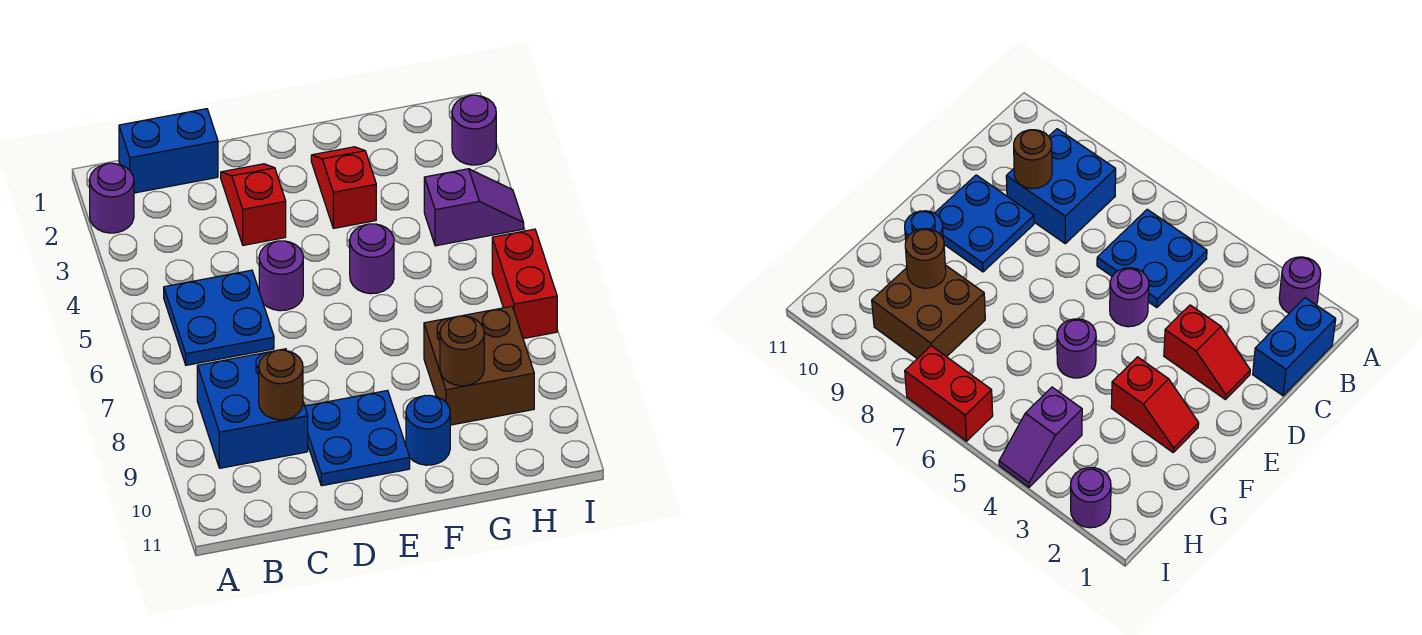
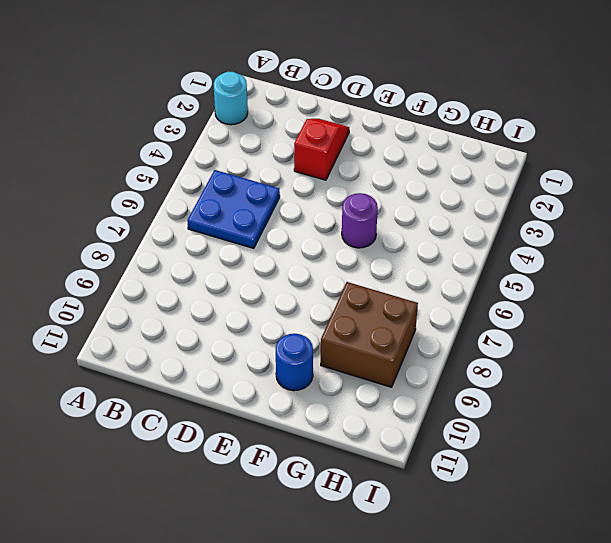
cyan round brick A2 level 1 -> purple round brick A2 level 1
none -> blue brick B1:C1 level 1
none -> blue brick B8:C9 level 1
none -> purple round brick D5 level 1

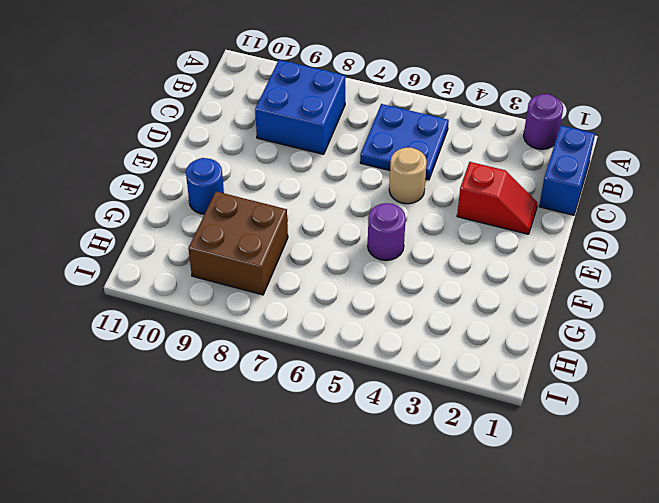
tan round brick D5 level 1 -> purple round brick D5 level 1
none -> blue plate D9:E10 level 1
none -> red slope F2:F3 level 1 top 3
none -> purple slope H4:I4 level 1 top H

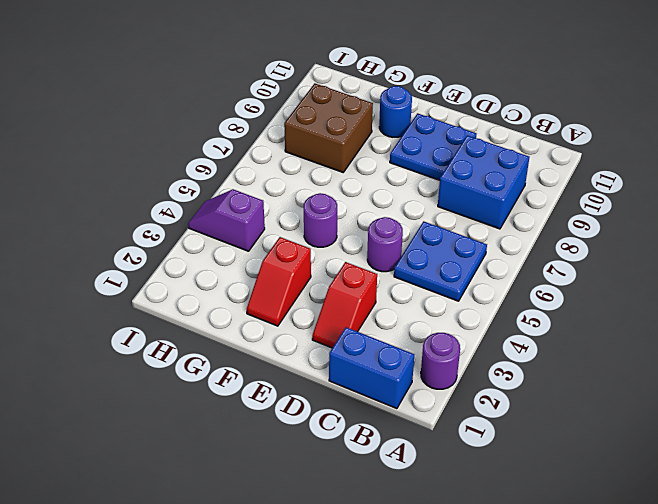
none -> purple round brick I2 level 1
none -> red brick I6:I7 level 1
none -> brown round brick C9 level 2

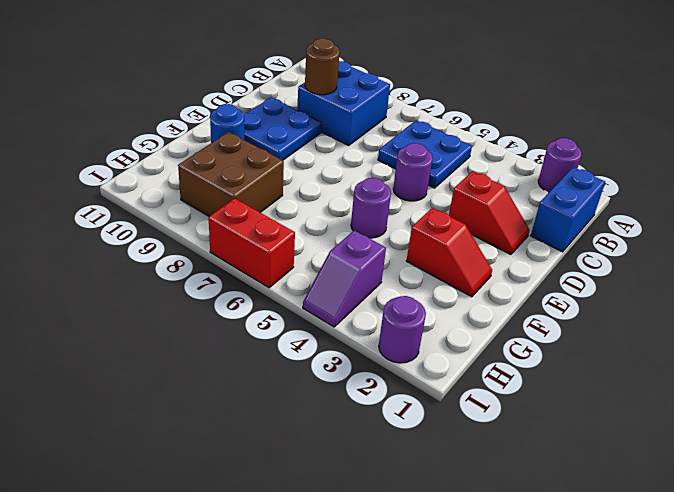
none -> brown round brick G9 level 2

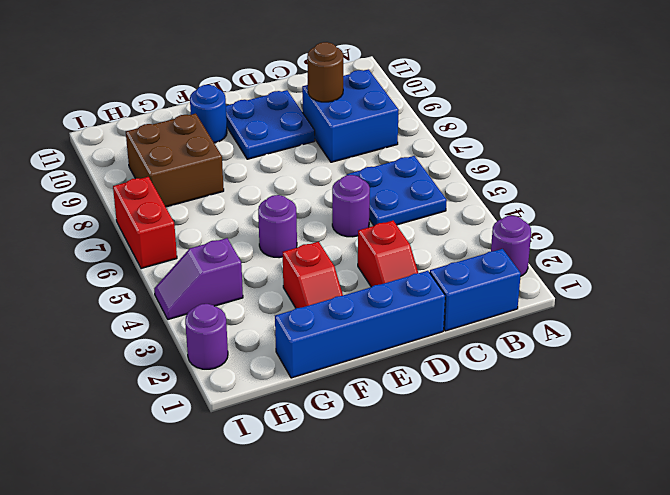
blue brick D1:G1 level 1 -> none
none -> brown round brick G9 level 2

